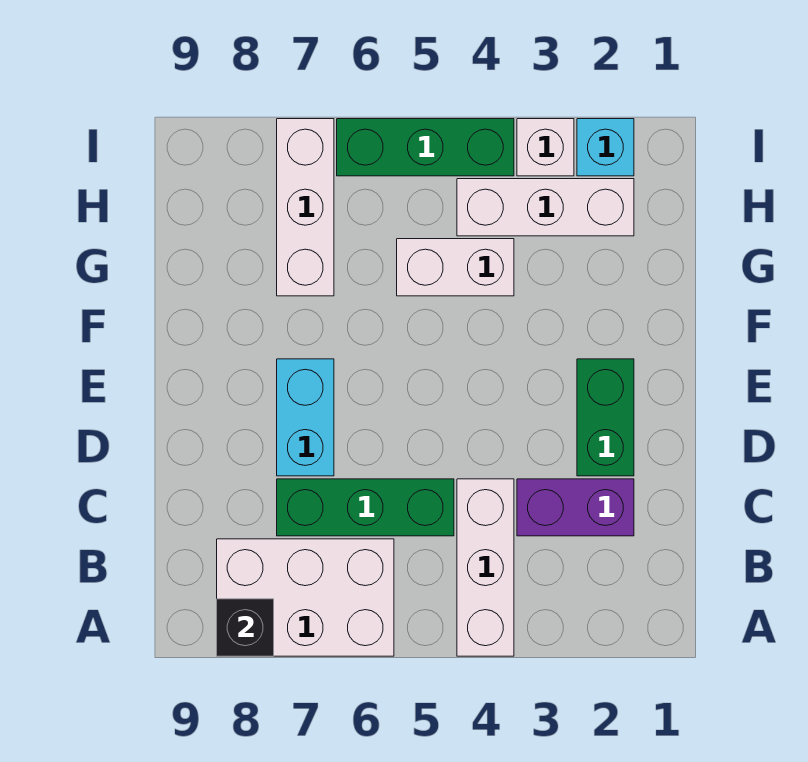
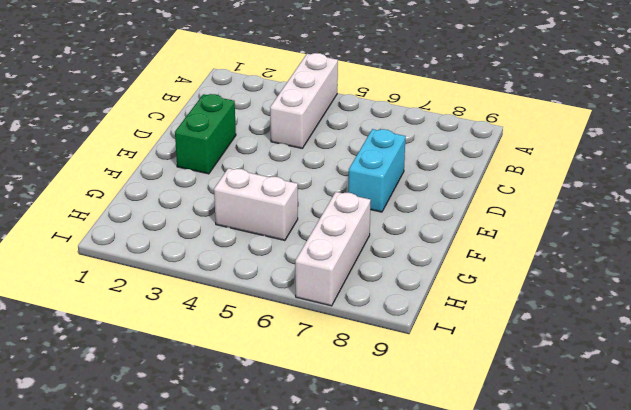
none -> white brick A6:B8 level 1
none -> purple brick C2:C3 level 1
none -> green brick C5:C7 level 1

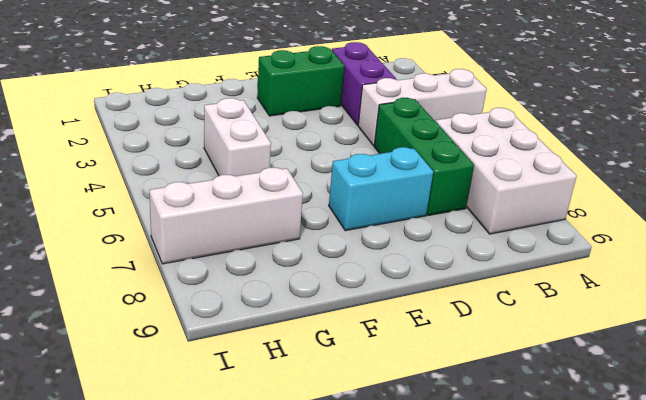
none -> white brick H2:H4 level 1
none -> cyan brick I2 level 1
none -> white brick I3 level 1

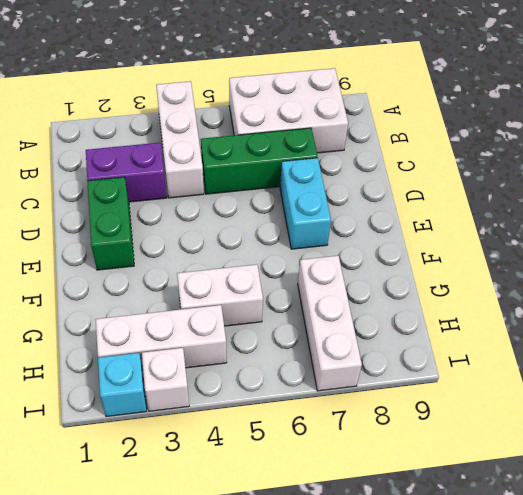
none -> green brick I4:I6 level 1
none -> black brick A8 level 2

